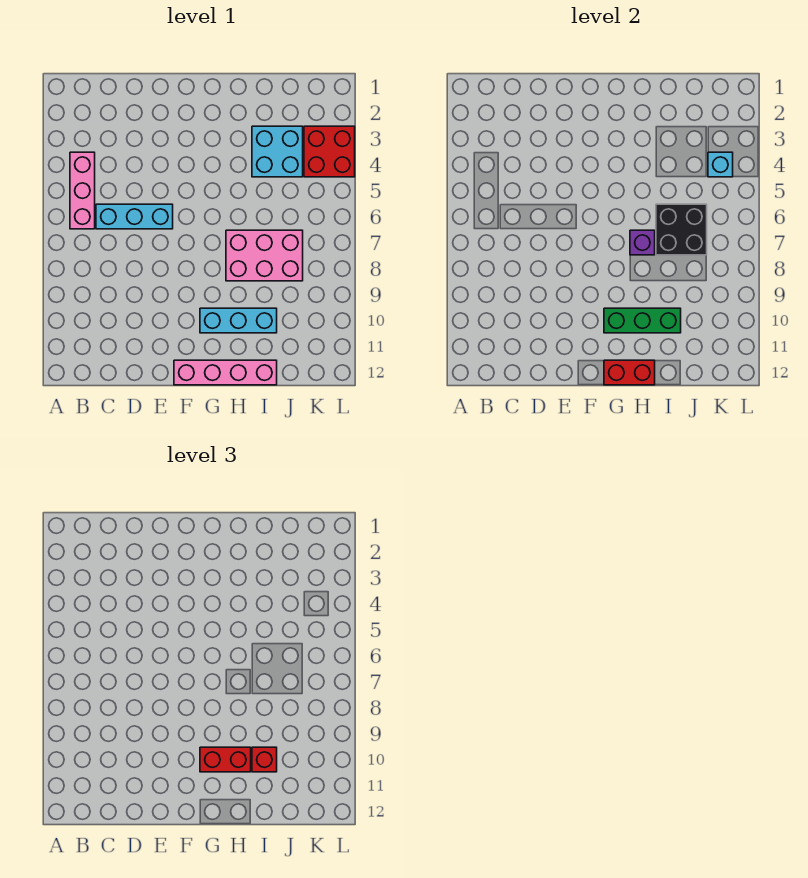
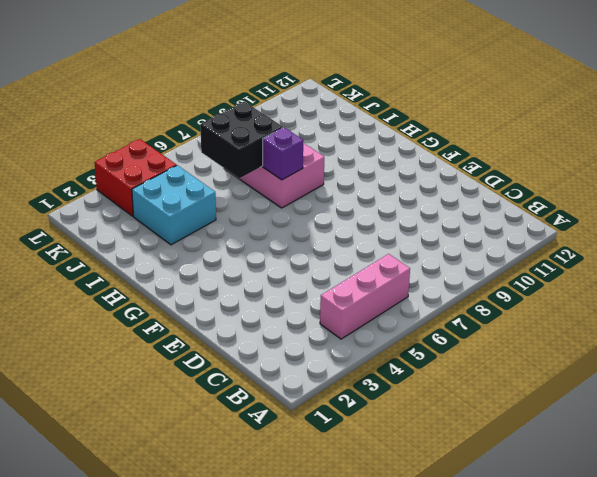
none -> cyan brick C6:E6 level 1
none -> pink brick F12:I12 level 1
none -> cyan brick G10:I10 level 1

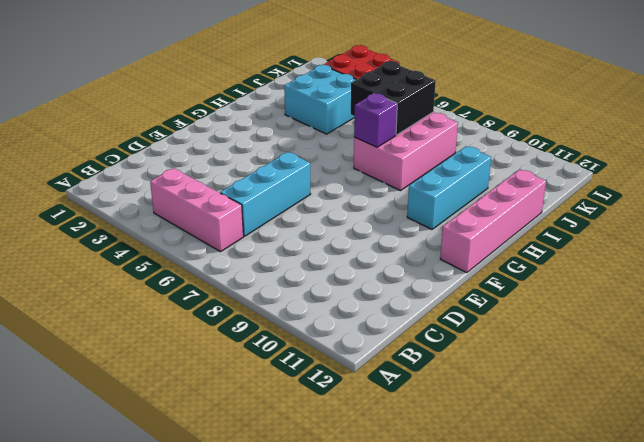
none -> green brick G10:I10 level 2
none -> red brick G12:H12 level 2
none -> cyan brick K4 level 2

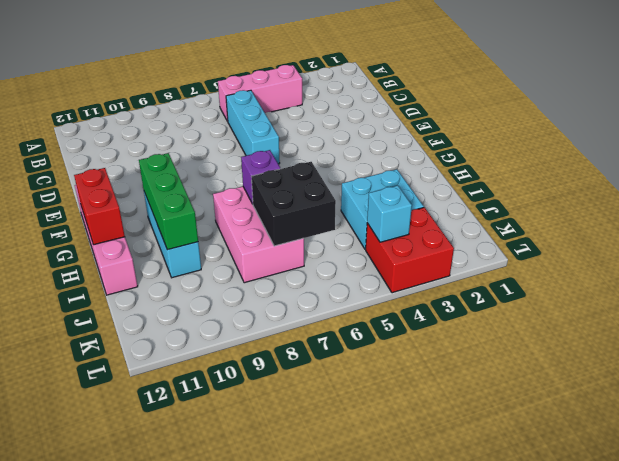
none -> red brick G10:H10 level 3
none -> red brick I10 level 3

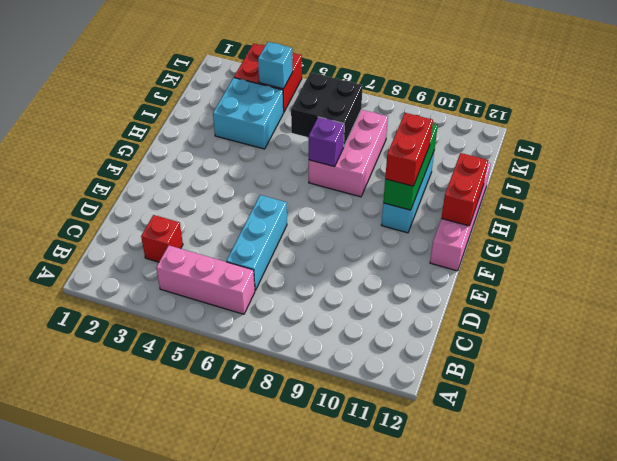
red brick C3 level 1 -> red brick I10 level 3

